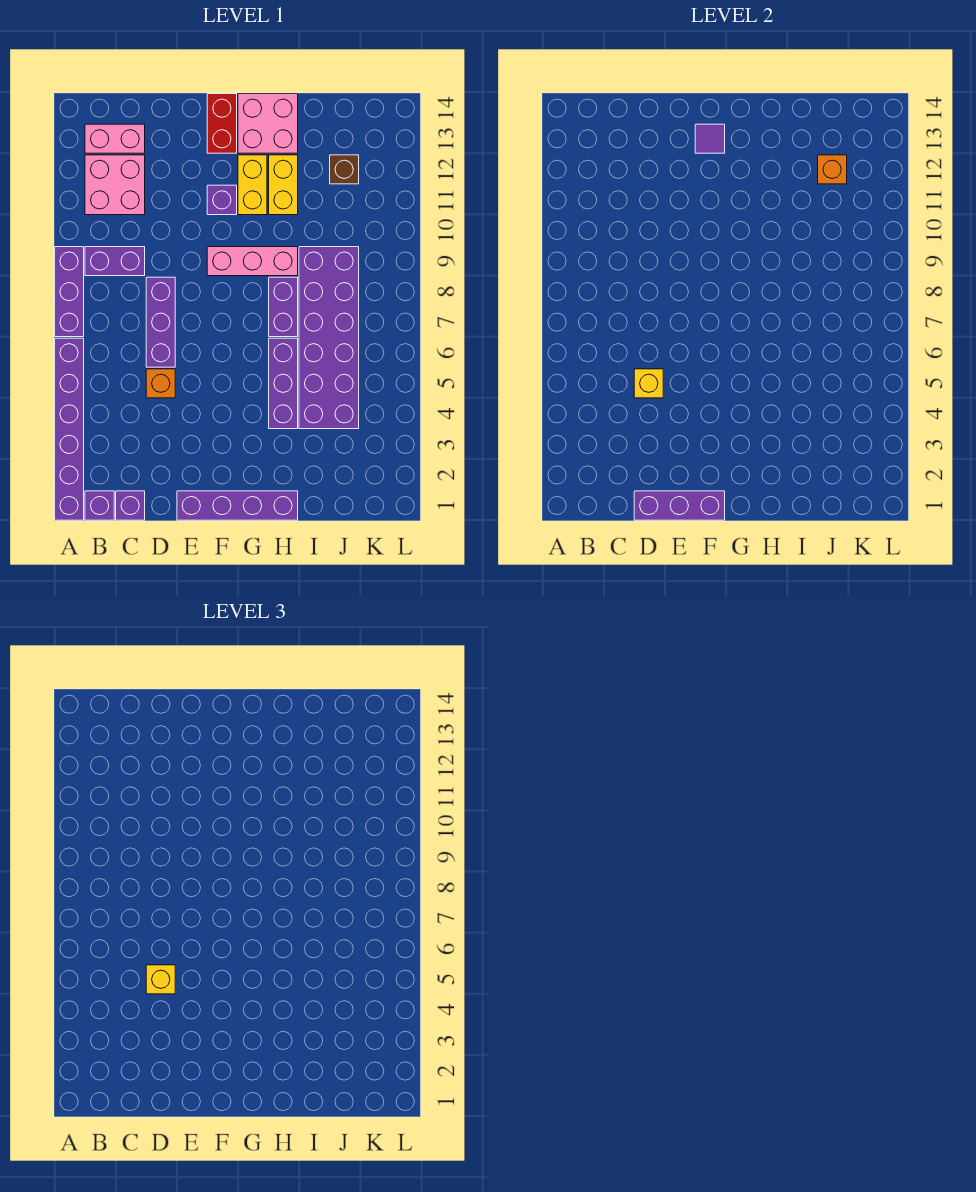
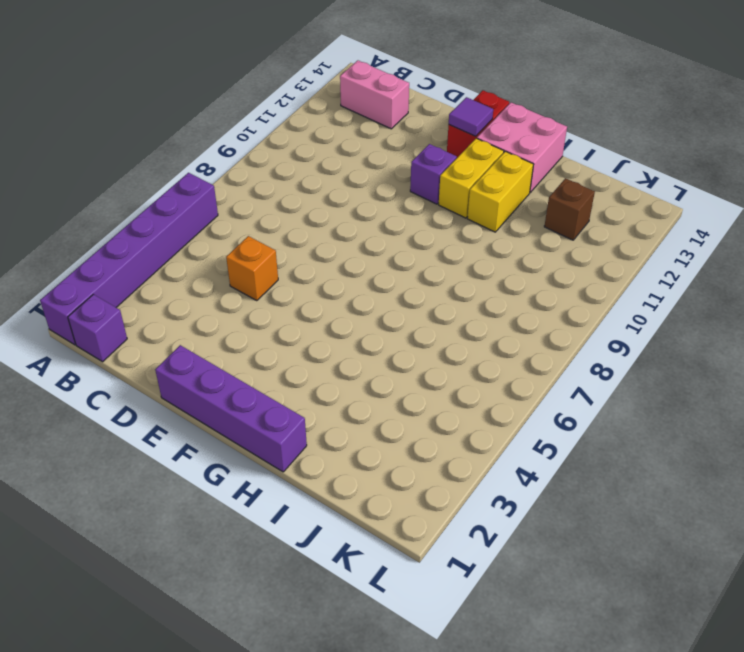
none -> purple brick A7:A9 level 1
none -> purple brick B9:C9 level 1
none -> pink brick B11:C12 level 1

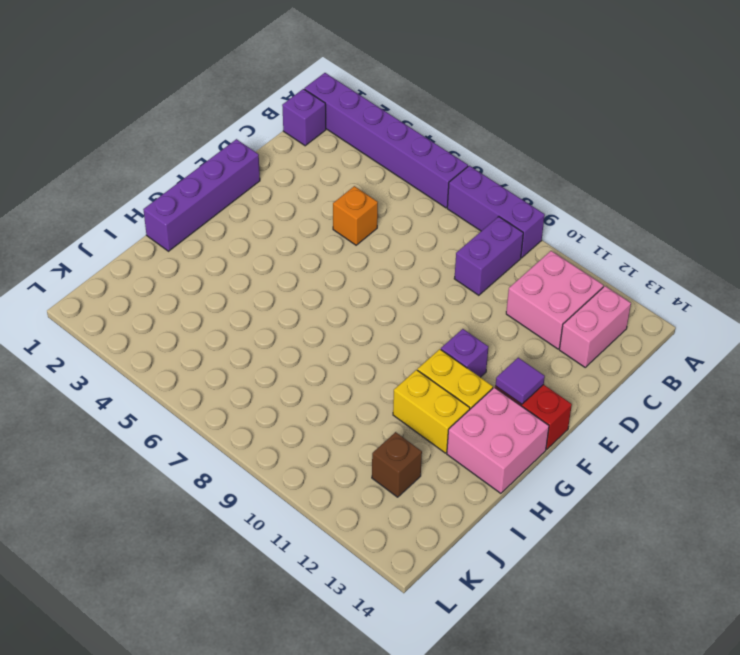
none -> purple brick C1 level 1
none -> purple brick D6:D8 level 1
none -> pink brick F9:H9 level 1

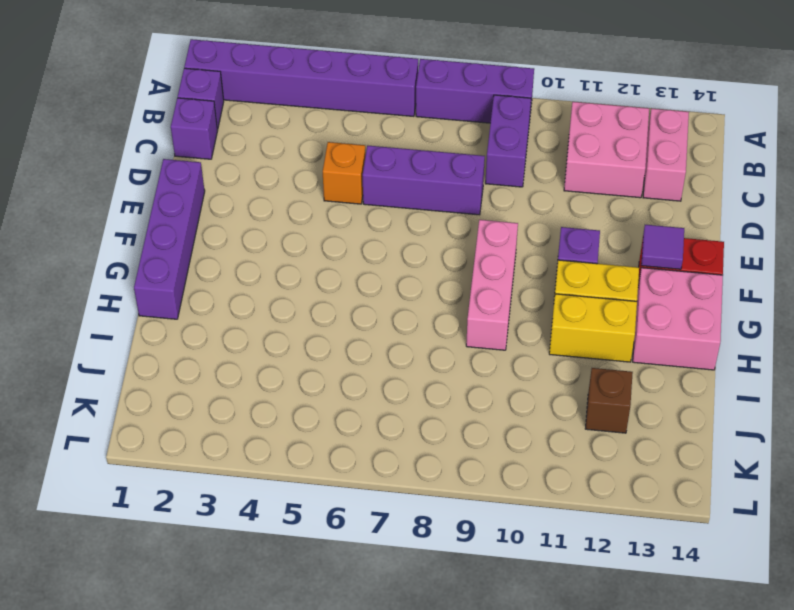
none -> purple brick H4:H6 level 1
none -> purple brick H7:H8 level 1
none -> purple brick I4:J9 level 1

